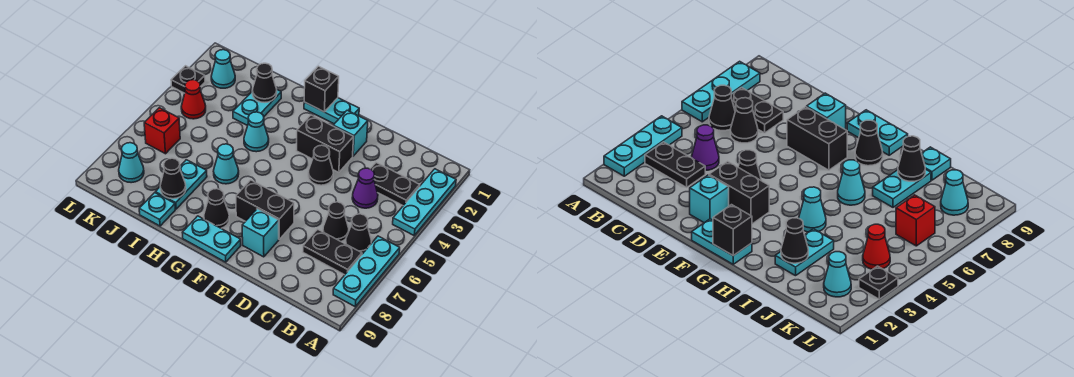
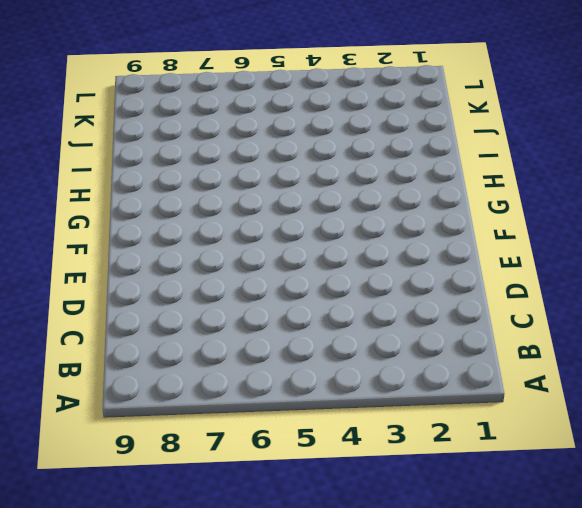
none -> cyan plate A2:A4 level 1
none -> cyan plate A6:A8 level 1
none -> black plate B3:C3 level 1

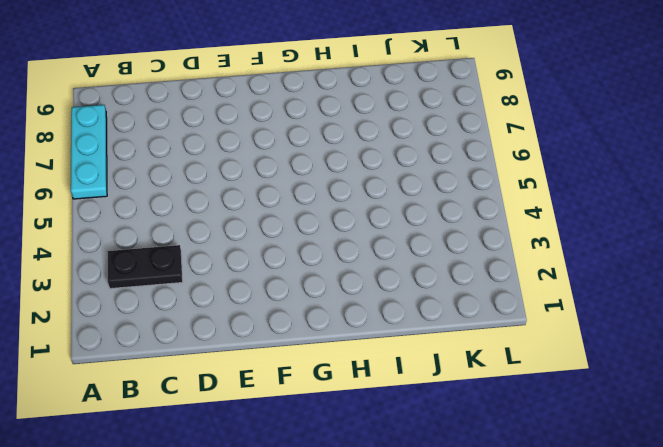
none -> cyan plate A2:A4 level 1
none -> black cone B6 level 1
none -> black plate B7:C7 level 1

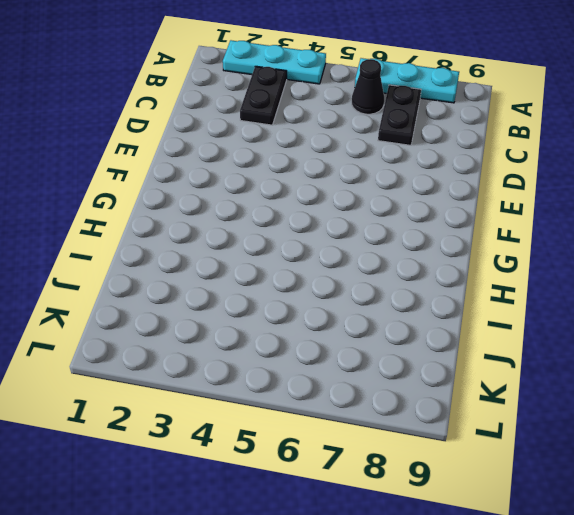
none -> purple cone C4 level 1
none -> black cone C6 level 1
none -> cyan brick E2 level 1

